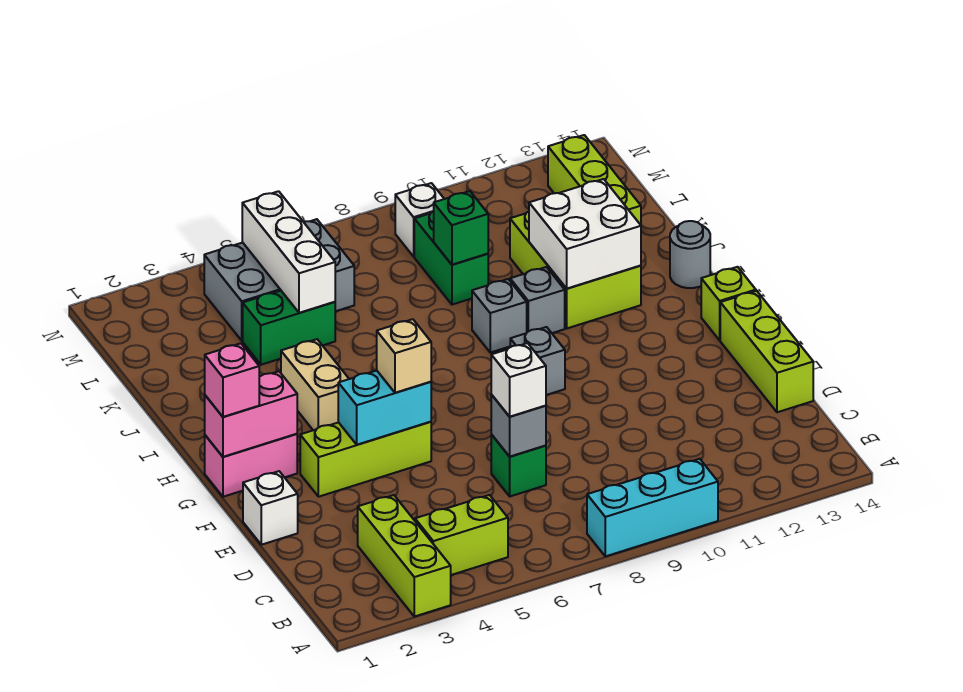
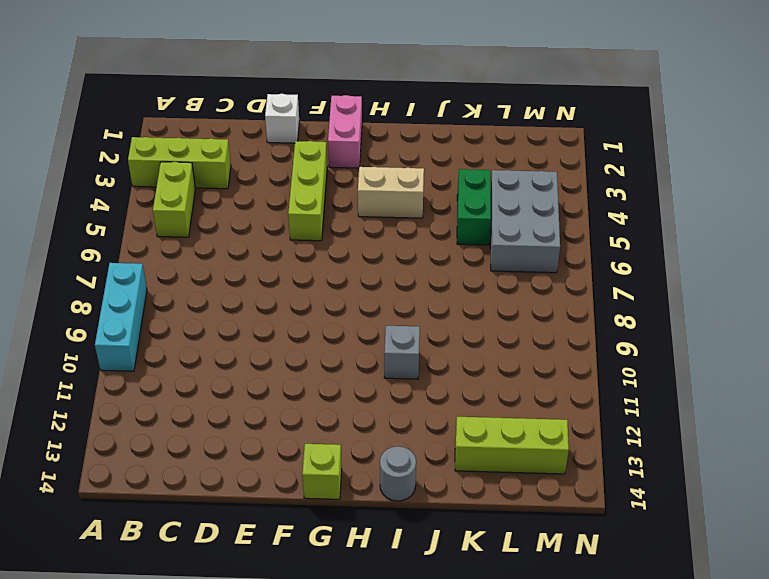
none -> green brick D7 level 1
none -> lime brick D14:F14 level 1
none -> grey brick G9 level 1

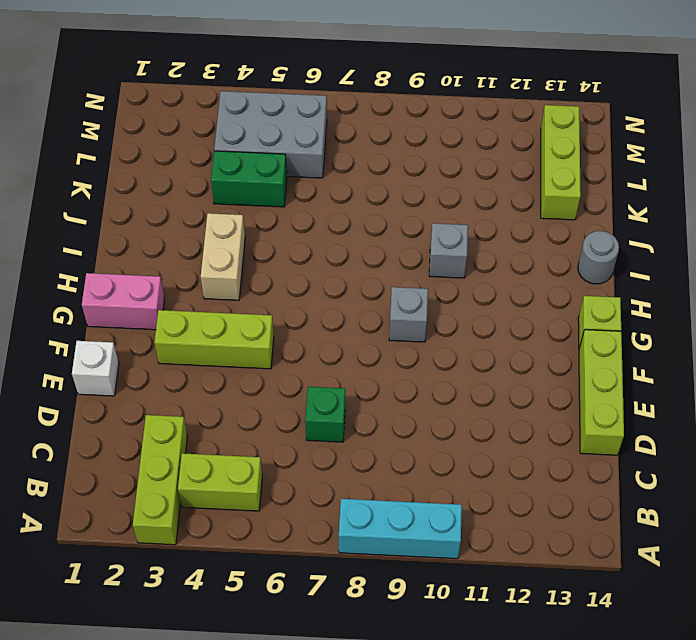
none -> grey brick I9 level 1
none -> lime brick I11:K12 level 1
none -> green brick K9:L9 level 1

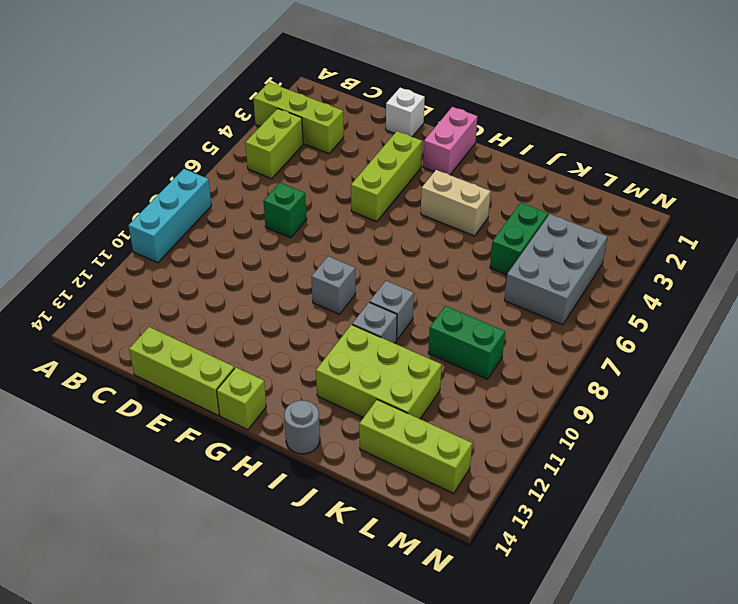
none -> white brick M9 level 1
none -> grey brick D7 level 2
none -> cyan brick F4:F5 level 2

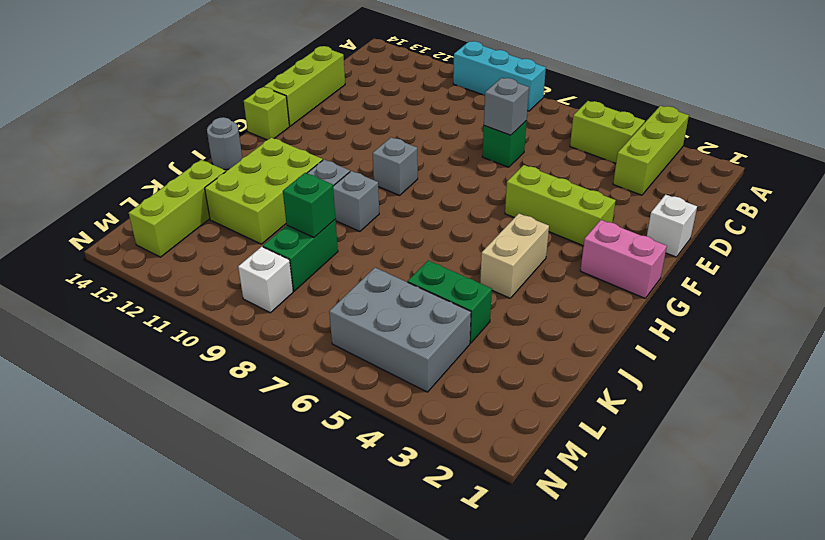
none -> cyan brick F4:F5 level 2
none -> pink brick G1:G2 level 2
none -> white brick I11:J12 level 2

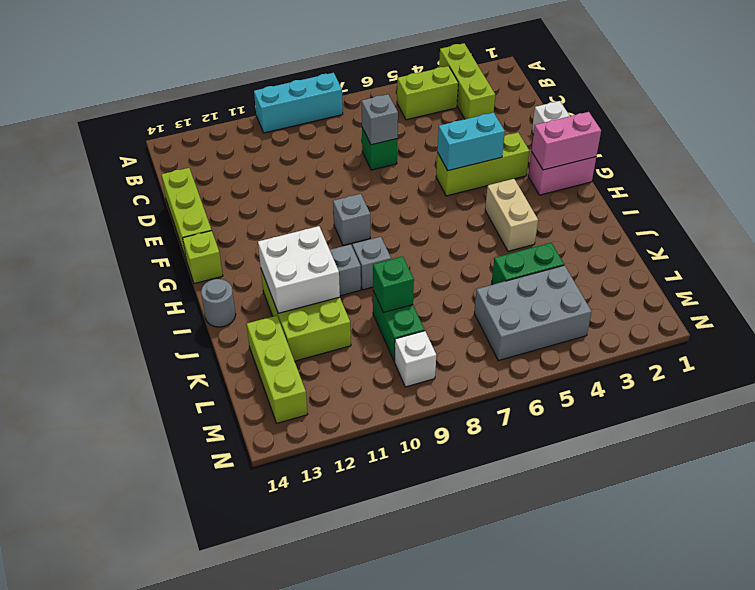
none -> white brick K5:M5 level 2
none -> white brick D7 level 3
none -> tan brick F5 level 3

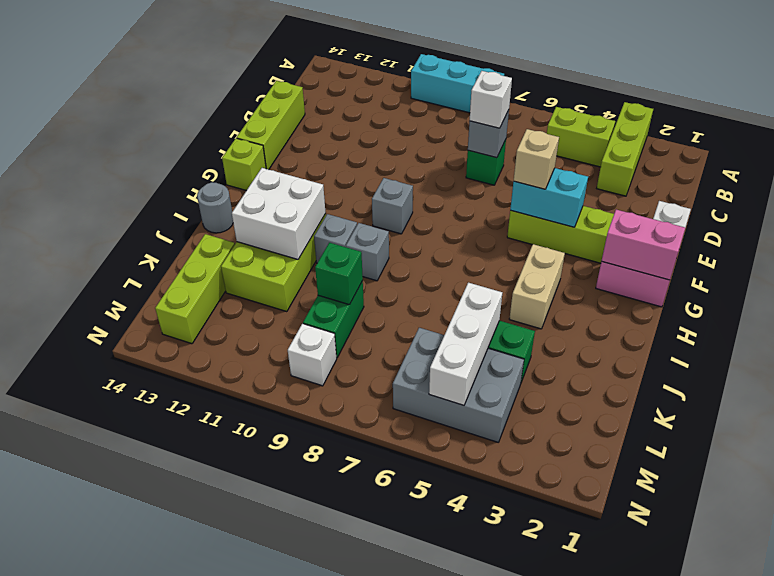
none -> pink brick G1 level 3

